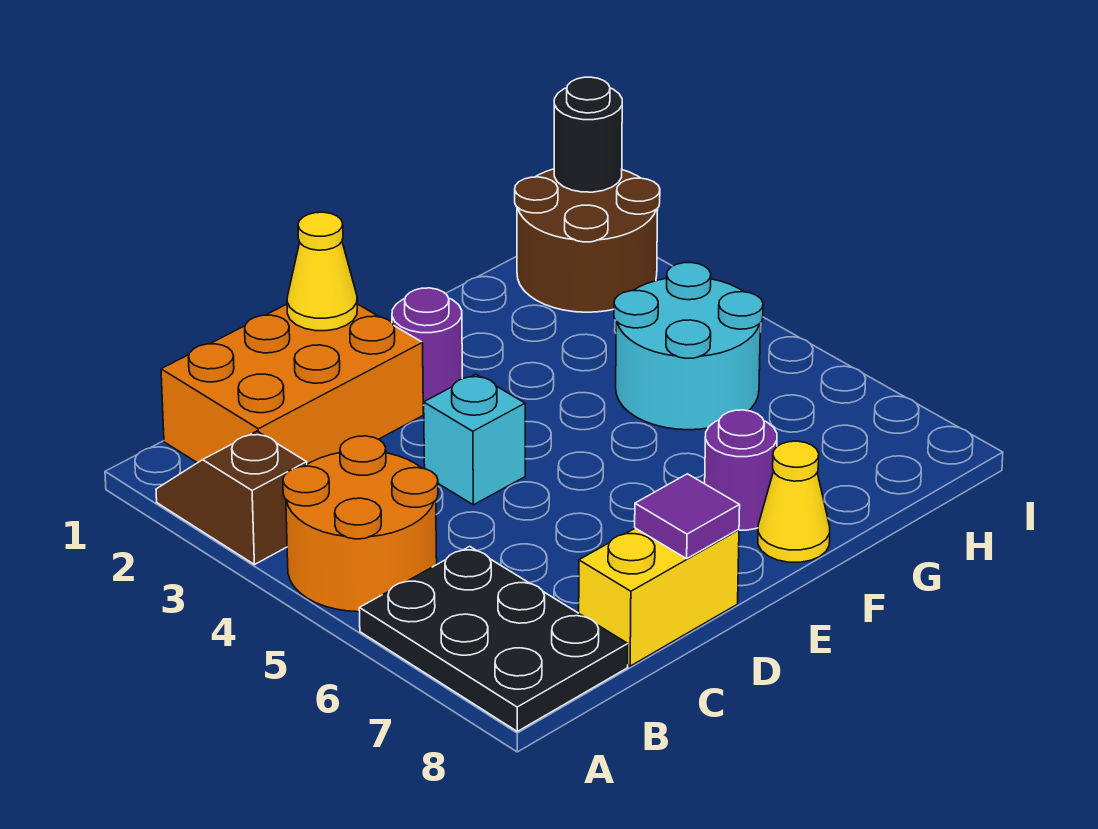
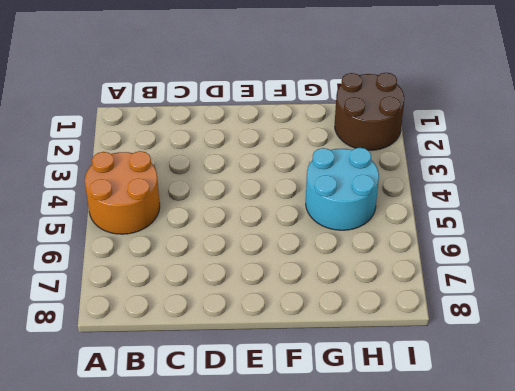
none -> brown slope A2:A3 level 1 top 3
none -> black plate A6:B8 level 1
none -> orange brick B1:D2 level 1

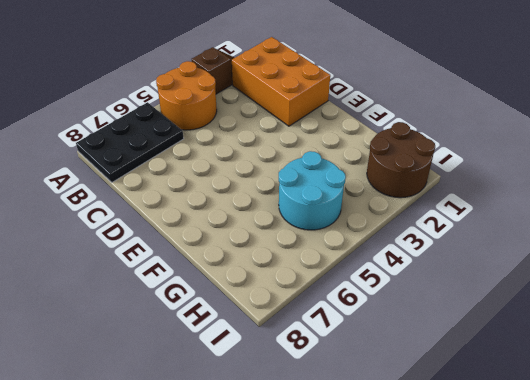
none -> yellow brick C8:D8 level 1
none -> cyan brick D4 level 1
none -> purple round brick E2 level 1

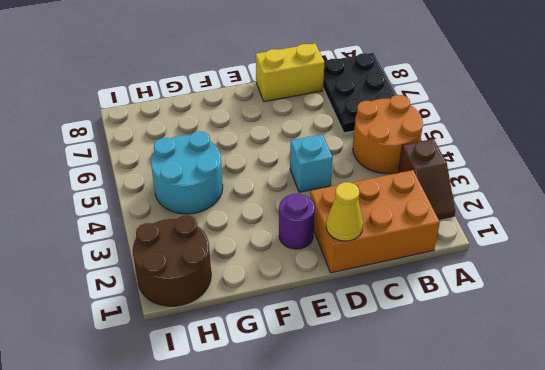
none -> purple round brick F7 level 1
none -> yellow cone F8 level 1
none -> purple tile D8 level 2

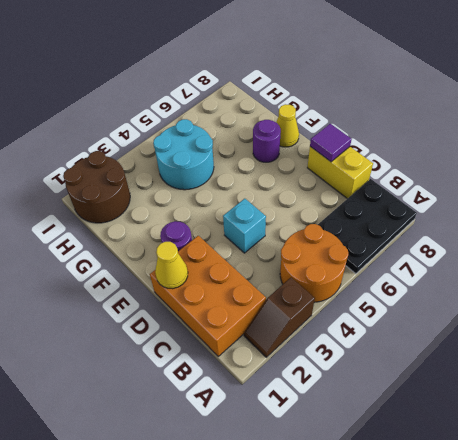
none -> black round brick I1 level 2

